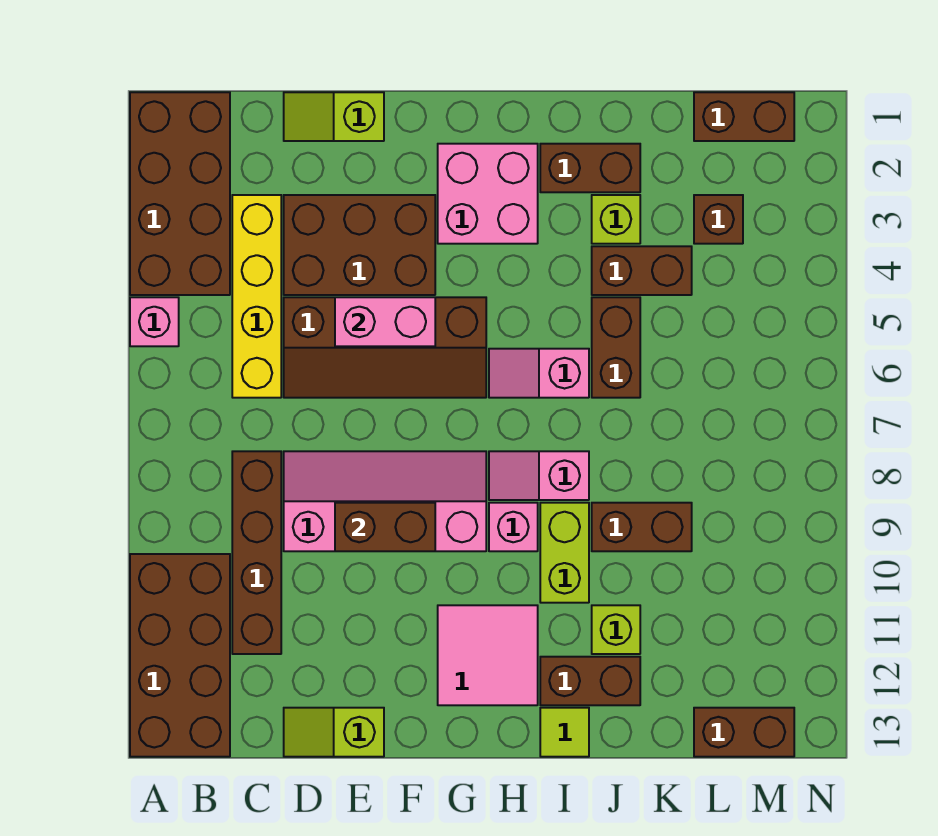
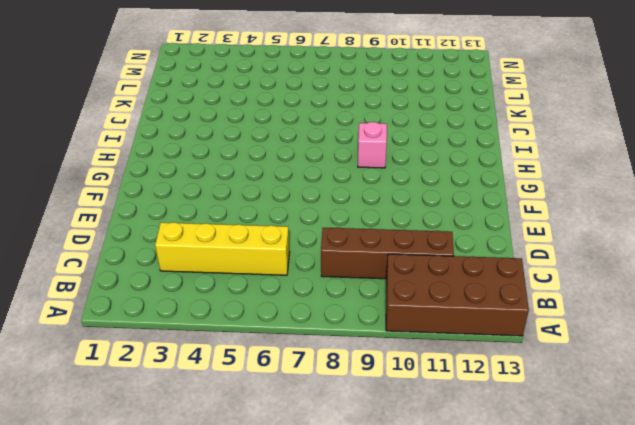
none -> brown brick A1:B4 level 1
none -> pink brick A5 level 1
none -> lime slope D1:E1 level 1 top E

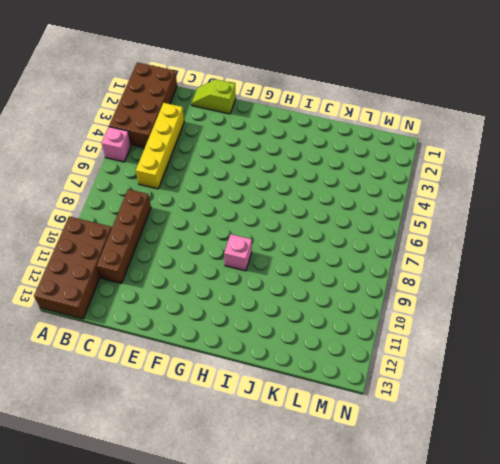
none -> brown brick D3:F4 level 1
none -> brown slope D5:G6 level 1 top 5
none -> pink slope D8:G9 level 1 top 9

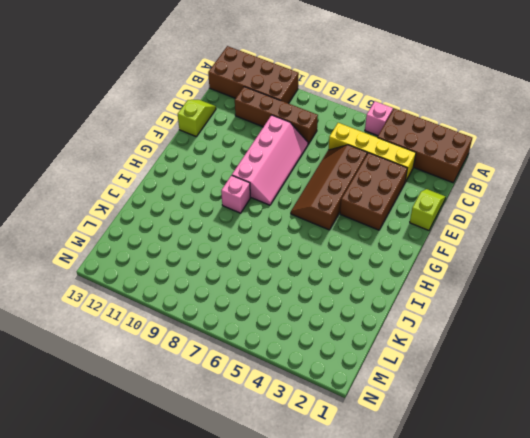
none -> pink brick G2:H3 level 1
none -> pink tile G11:H12 level 1
none -> pink slope H6:I6 level 1 top I

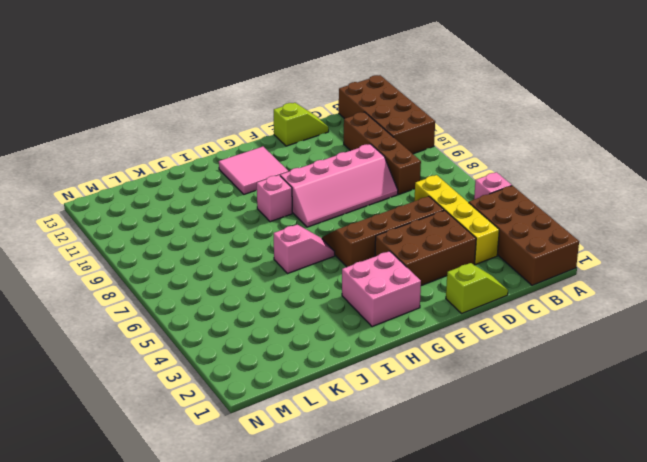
none -> pink slope H8:I8 level 1 top I
none -> brown brick I2:J2 level 1
none -> lime brick I9:I10 level 1

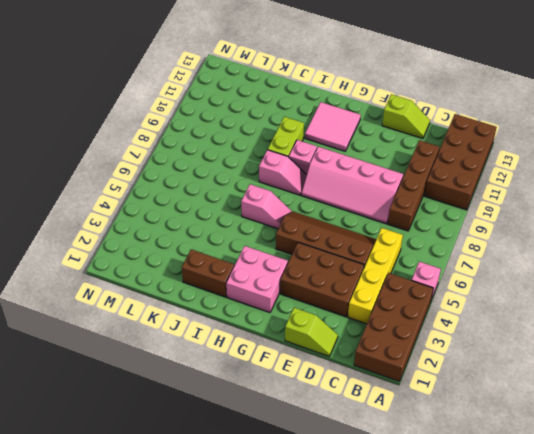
none -> brown brick I12:J12 level 1
none -> lime tile I13 level 1
none -> lime brick J3 level 1

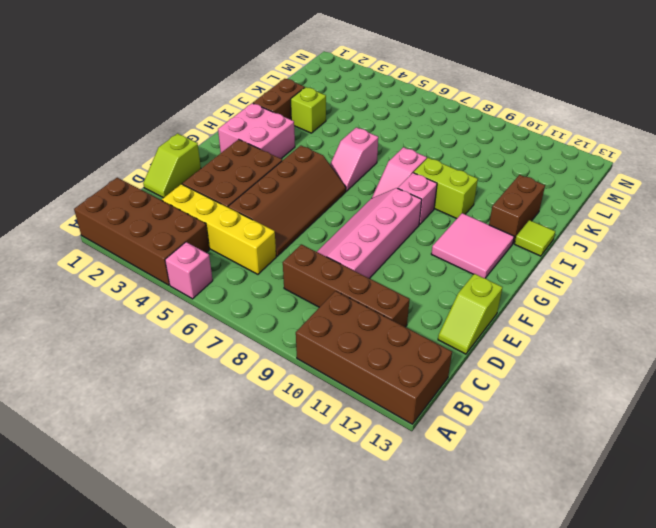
none -> brown brick J4:K4 level 1
none -> brown brick J5:J6 level 1
none -> brown brick J9:K9 level 1

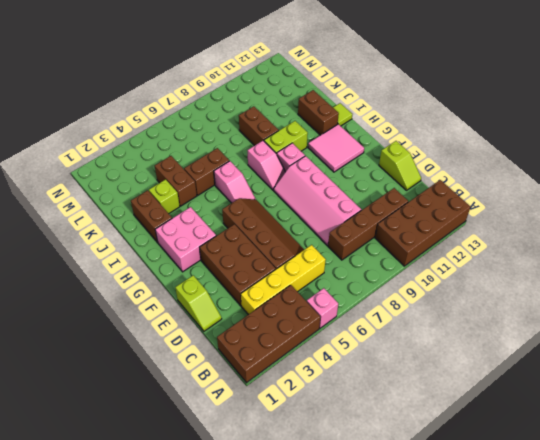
none -> lime brick J11 level 1
none -> brown brick L1:M1 level 1
none -> brown brick L3 level 1

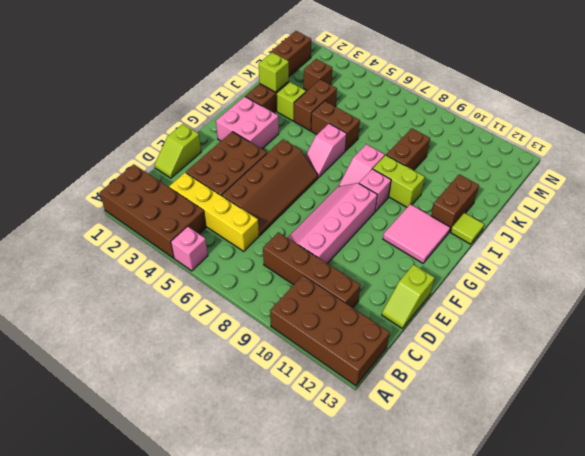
lime brick J2 level 2 -> lime brick J11 level 1
none -> brown brick L13:M13 level 1
none -> pink brick E5:F5 level 2
none -> brown brick E9:F9 level 2

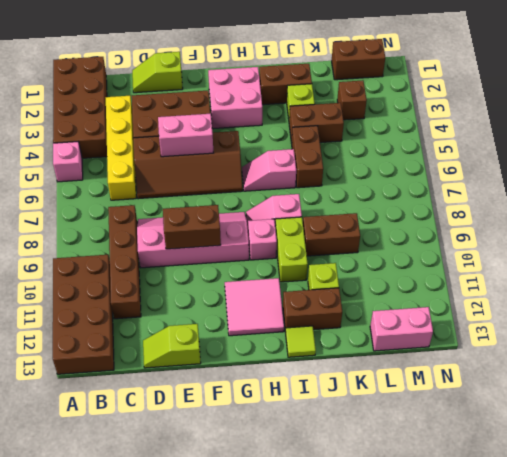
pink brick L13:M13 level 1 -> brown brick L13:M13 level 1

